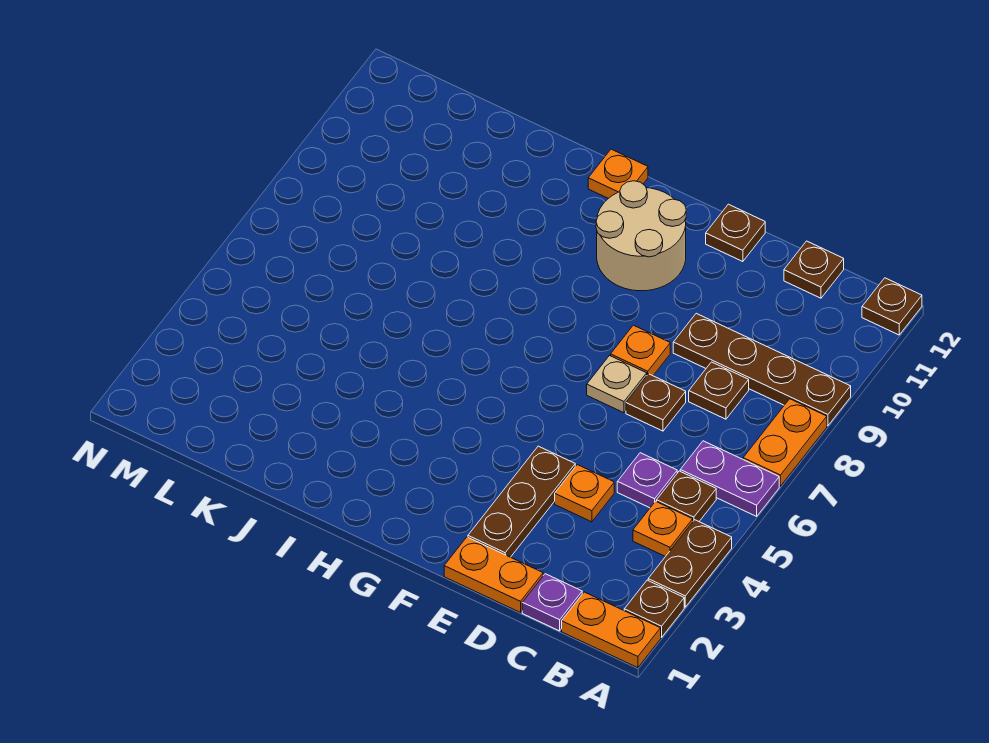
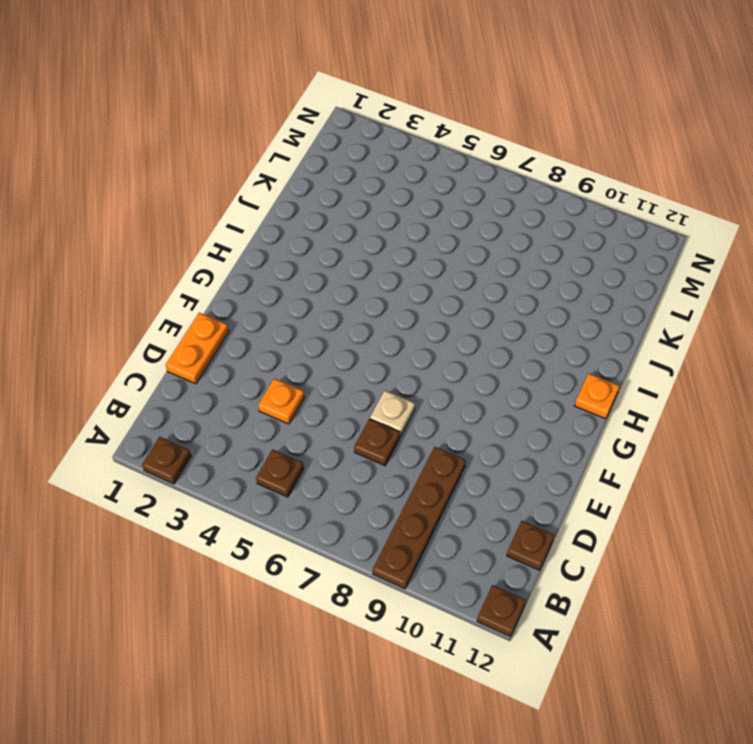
none -> orange plate A1:B1 level 1
none -> brown plate A3:A4 level 1
none -> purple plate A6:B6 level 1

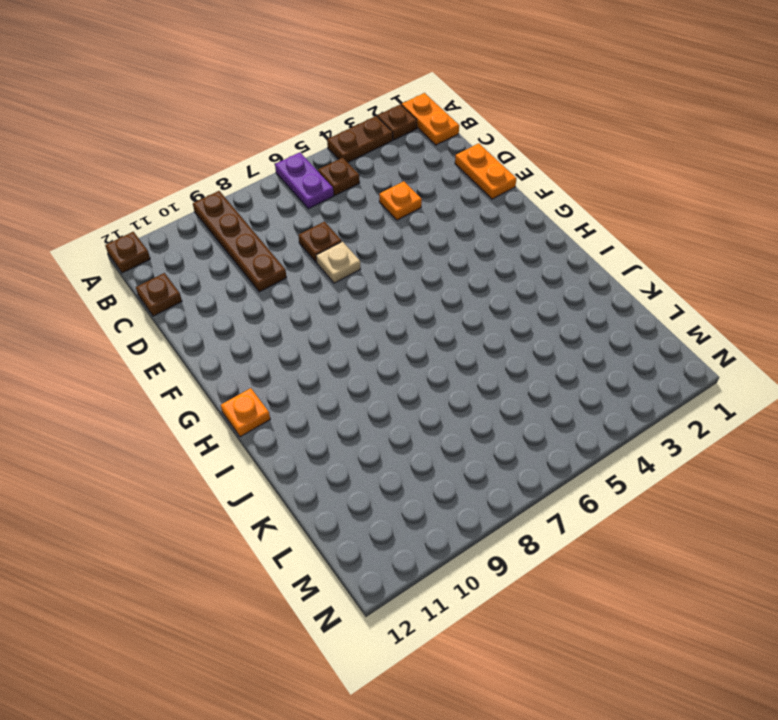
none -> orange plate A7:A8 level 1
none -> orange plate B4 level 1
none -> purple plate C1 level 1

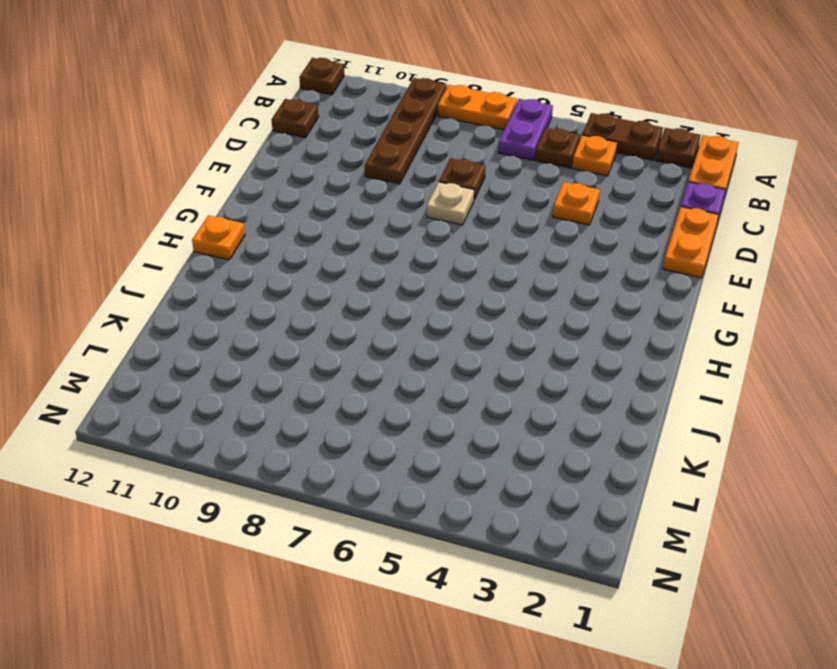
none -> purple plate C5 level 1
none -> brown plate C8 level 1
none -> brown plate E2:E4 level 1

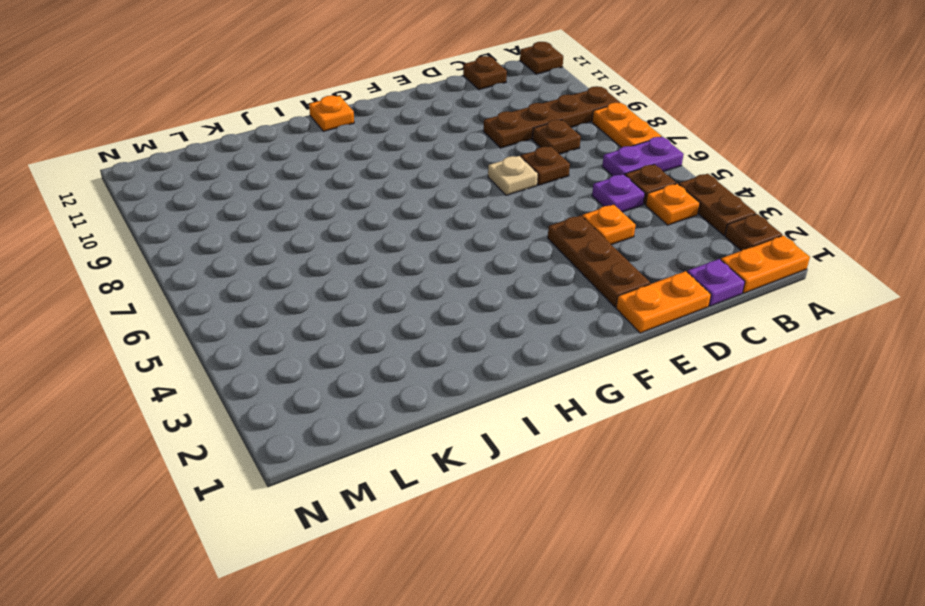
none -> orange plate E8 level 1
none -> brown plate E12 level 1
none -> tan round brick F10:G11 level 1

